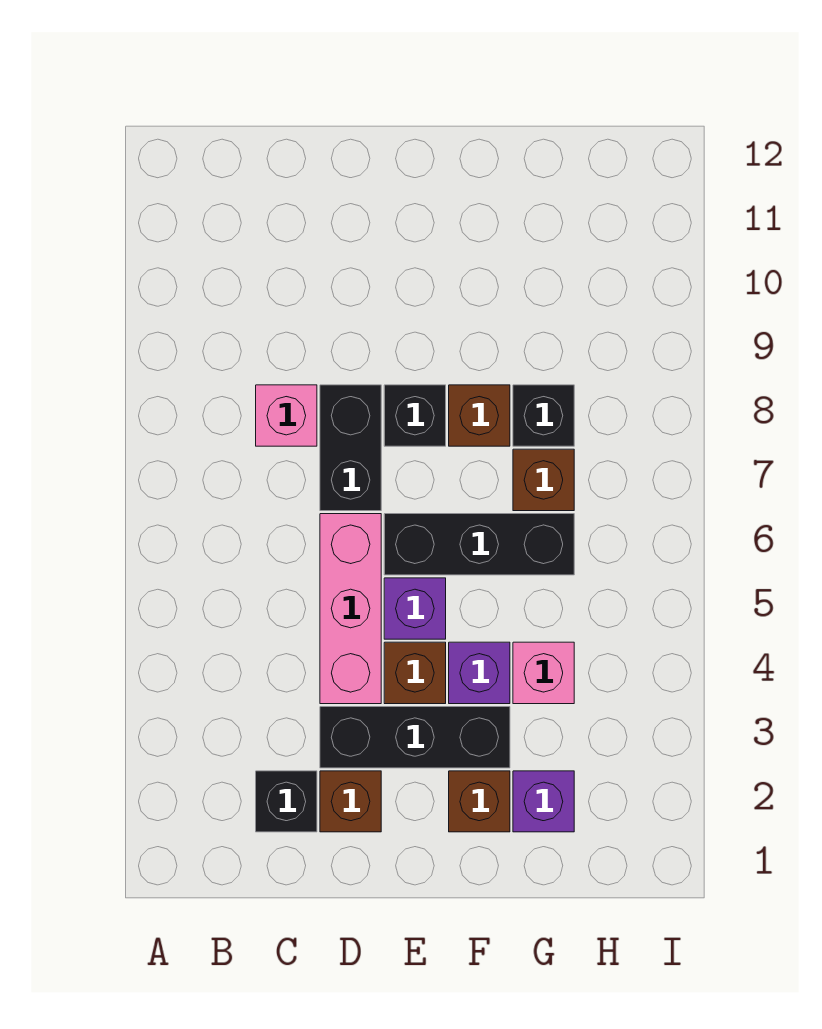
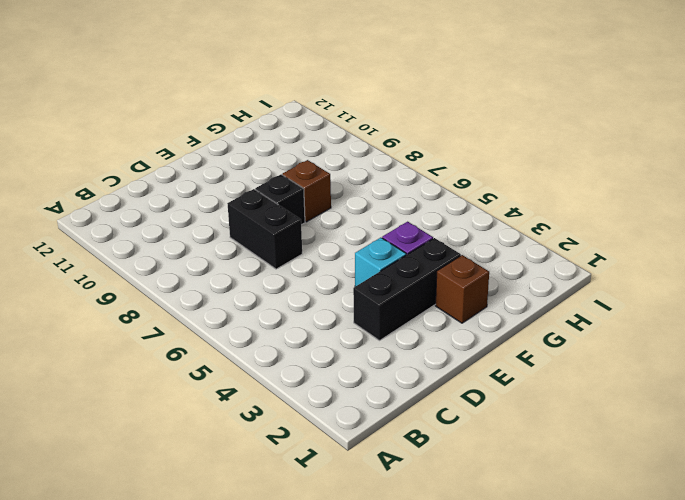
cyan brick E4 level 1 -> brown brick E4 level 1
none -> black brick C2 level 1
none -> pink brick C8 level 1
none -> brown brick D2 level 1

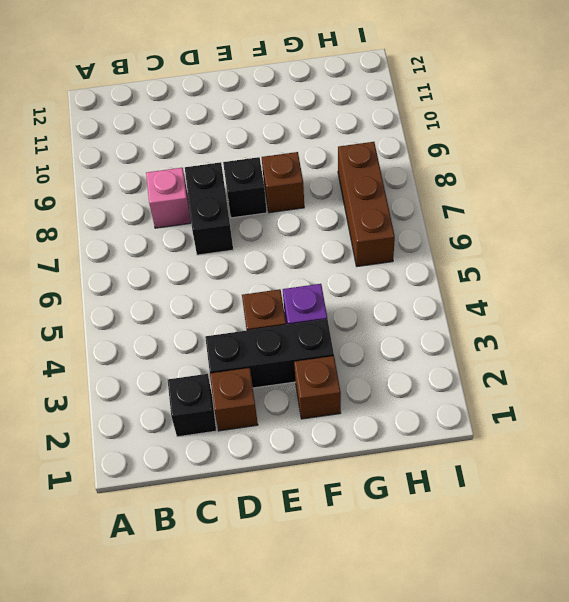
brown brick H6:H8 level 1 -> none
none -> pink brick D4:D6 level 1
none -> purple brick E5 level 1
none -> black brick E6:G6 level 1

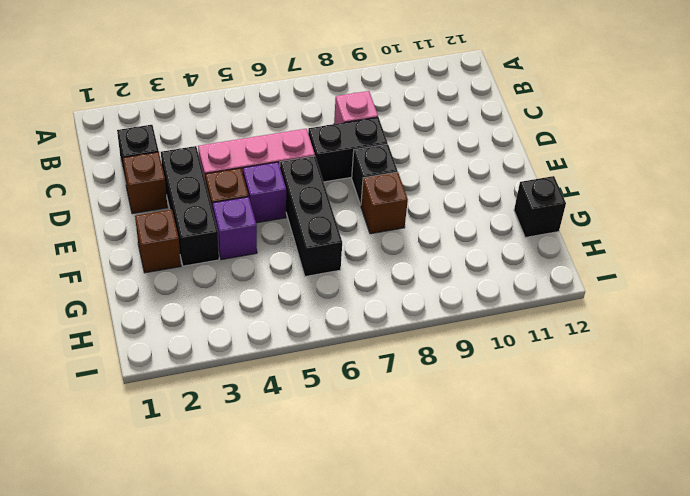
black brick G12 level 1 -> black brick G8 level 1
none -> purple brick G2 level 1
none -> pink brick G4 level 1
none -> brown brick G7 level 1

